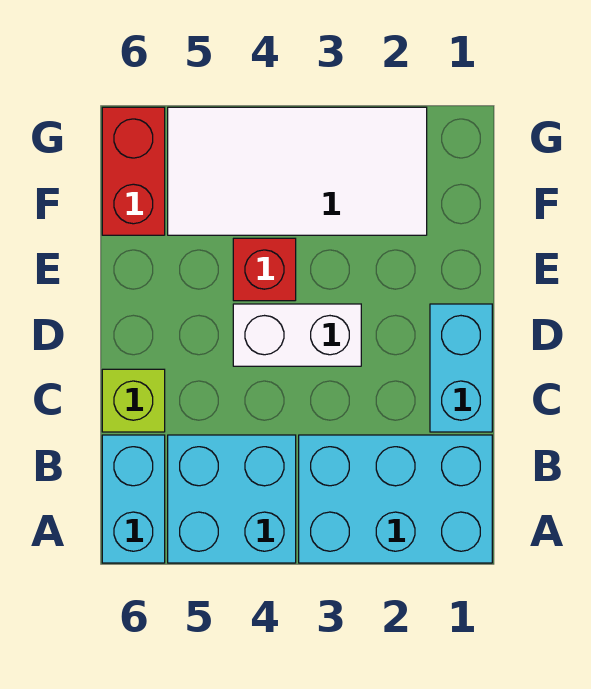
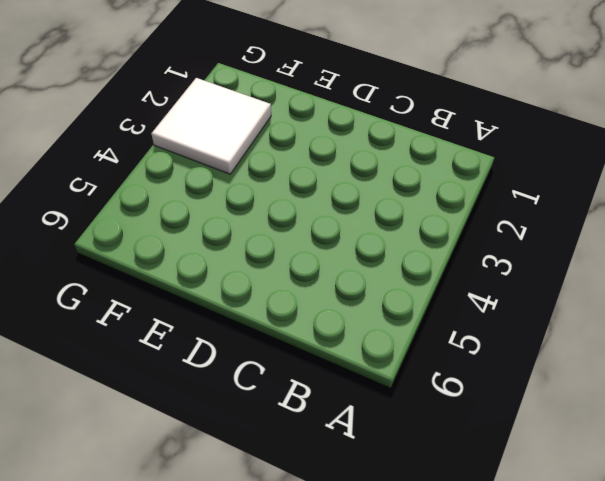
white tile F2:G3 level 1 -> white tile F2:G5 level 1
none -> cyan brick A1:B3 level 1
none -> cyan brick A4:B5 level 1

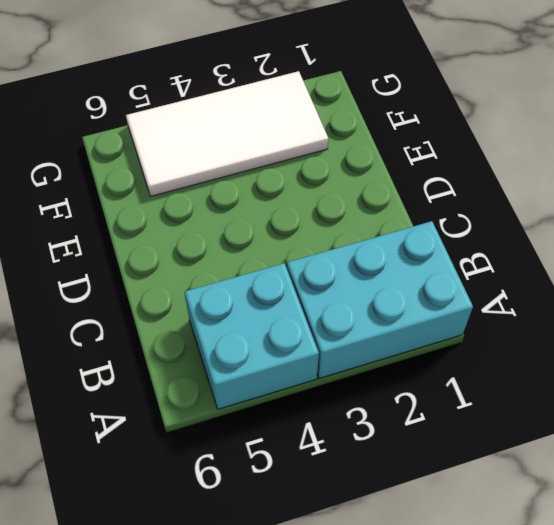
none -> cyan brick A6:B6 level 1
none -> cyan brick C1:D1 level 1

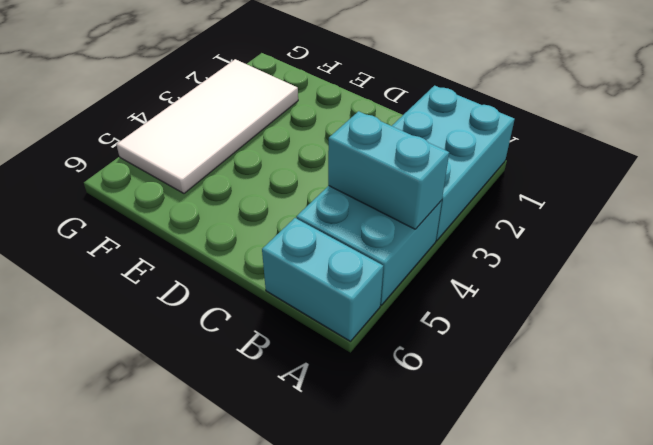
cyan brick A4:B4 level 2 -> cyan brick C1:D1 level 1
none -> lime brick C6 level 1
none -> white brick D3:D4 level 1

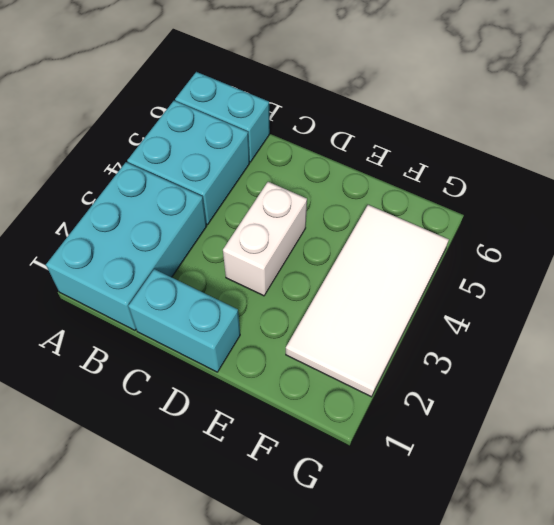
none -> lime brick C6 level 1
none -> red brick E4 level 1

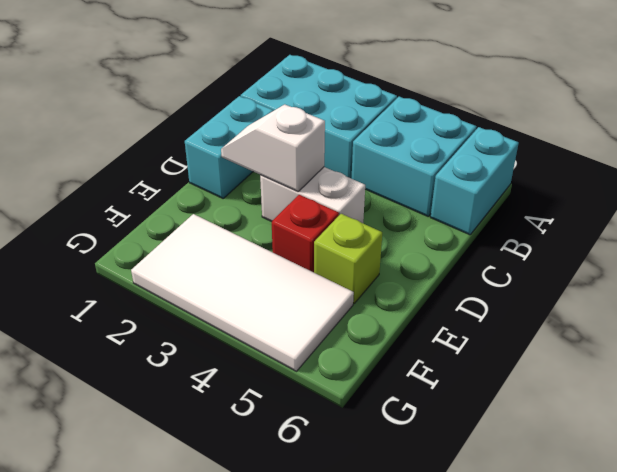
white slope D2:D3 level 2 top 3 -> none
lime brick E5 level 1 -> lime brick C6 level 1
none -> red brick F6:G6 level 1

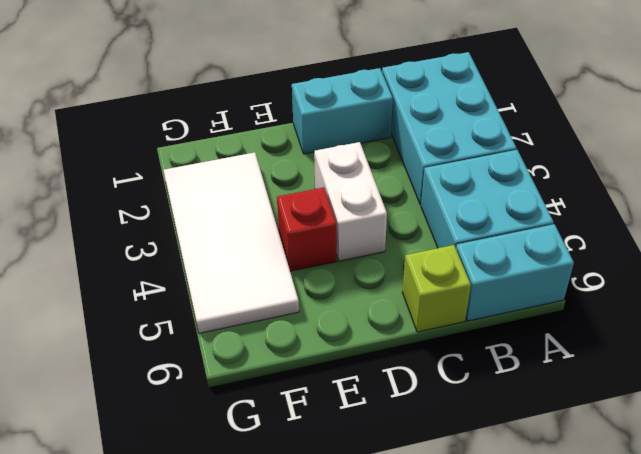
none -> red brick F6:G6 level 1

